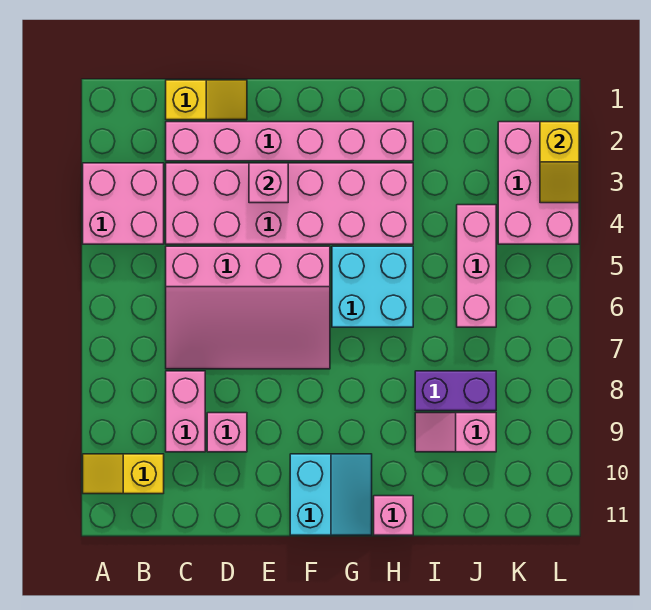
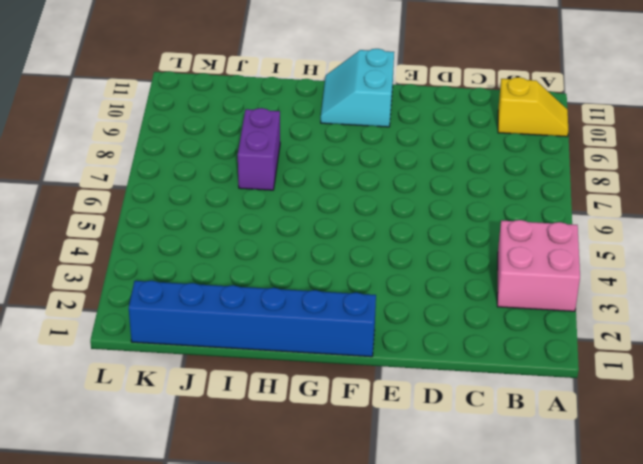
blue brick F1:K1 level 1 -> none
purple brick I7:I8 level 1 -> purple brick I8:J8 level 1
none -> yellow slope C1:D1 level 1 top C
none -> pink brick C2:H2 level 1
none -> pink brick C3:H4 level 1

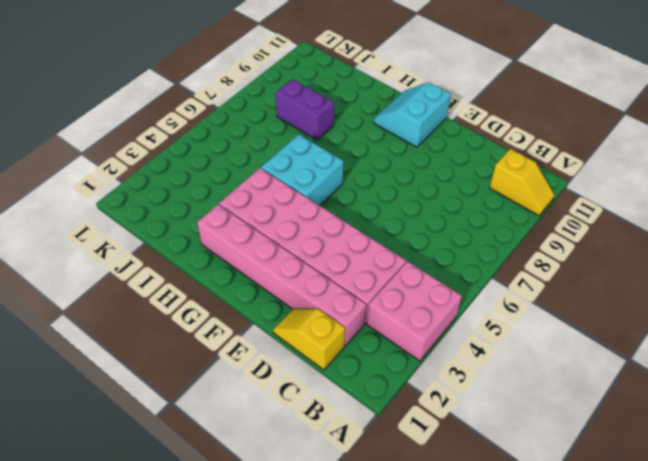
none -> pink slope C5:F7 level 1 top 5
none -> pink brick C8:C9 level 1
none -> pink brick D9 level 1

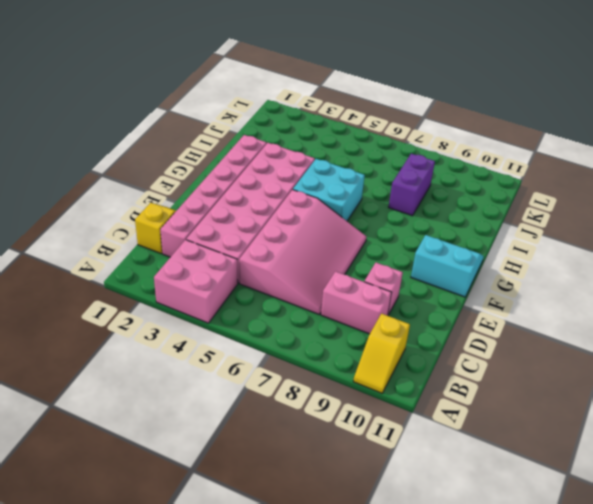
none -> pink brick H11 level 1
none -> pink slope I9:J9 level 1 top J
none -> pink brick J4:J6 level 1

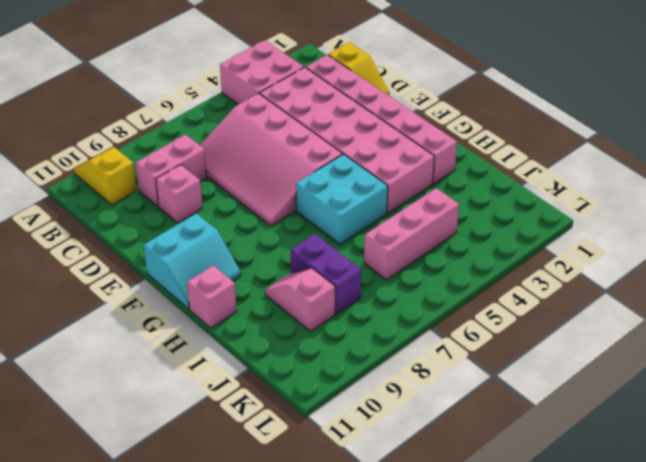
none -> pink brick K2:L4 level 1
none -> pink brick E3 level 2
none -> yellow slope L2:L3 level 2 top 2

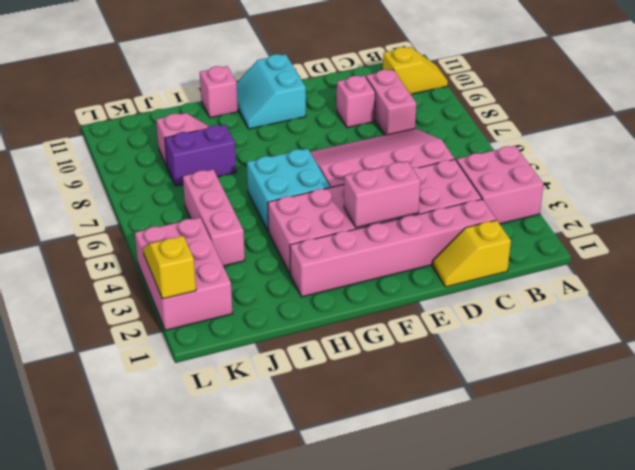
pink brick E3:F3 level 2 -> pink brick E3 level 2

